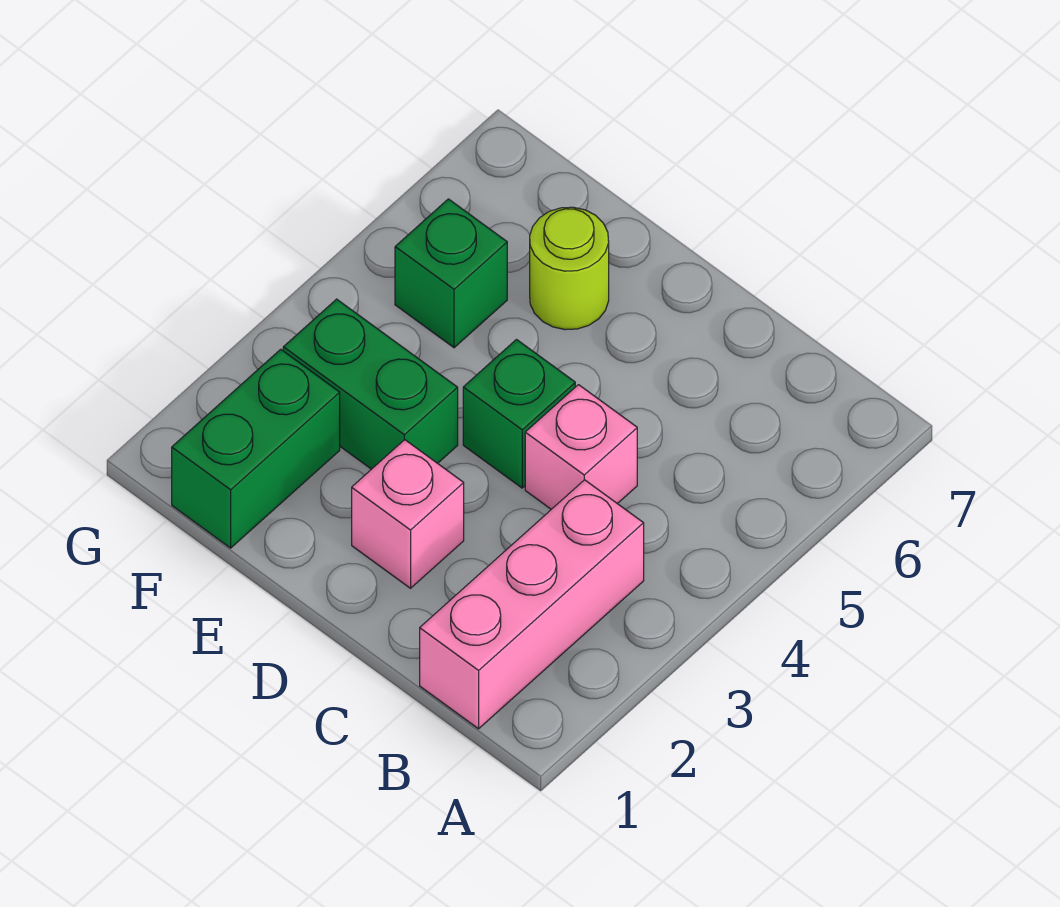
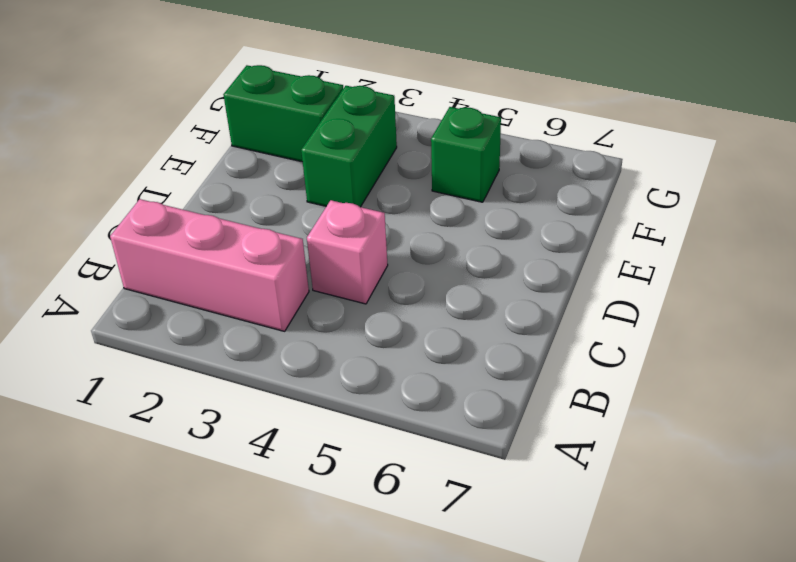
none -> pink brick D2 level 1
none -> green brick D4 level 1

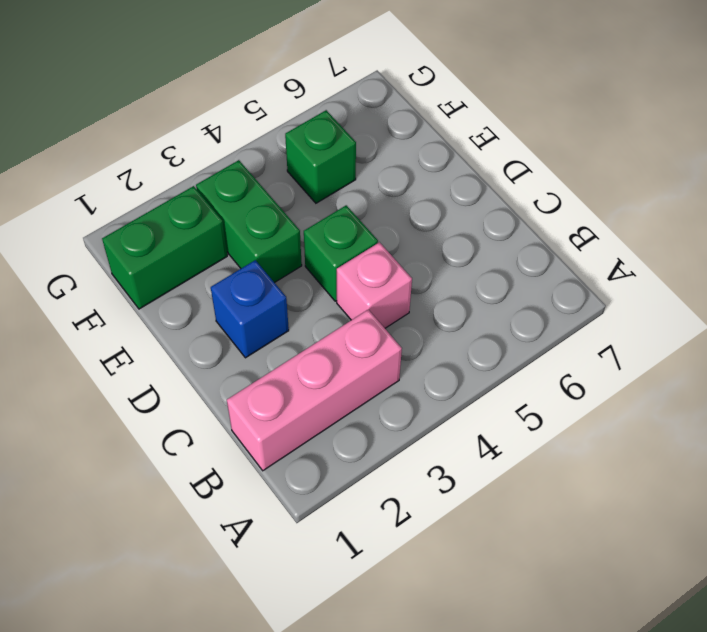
blue brick D2 level 1 -> pink brick D2 level 1
none -> lime round brick E6 level 1

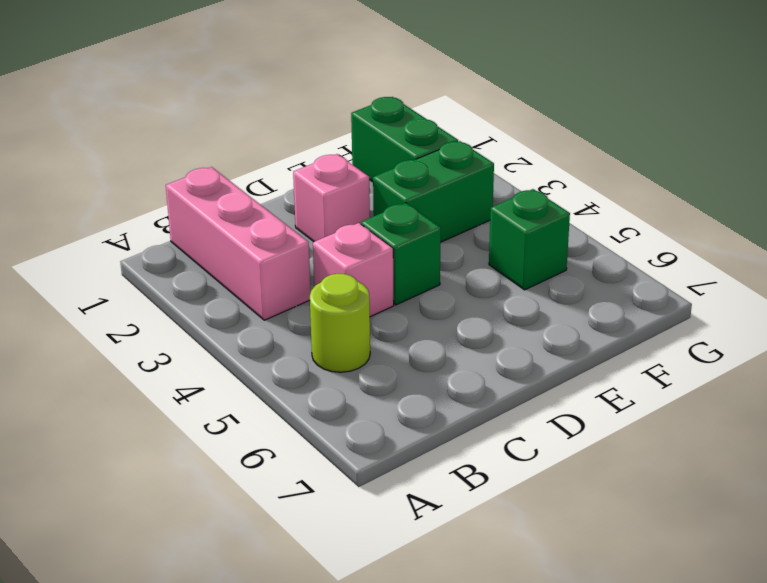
lime round brick B5 level 1 -> lime round brick E6 level 1

